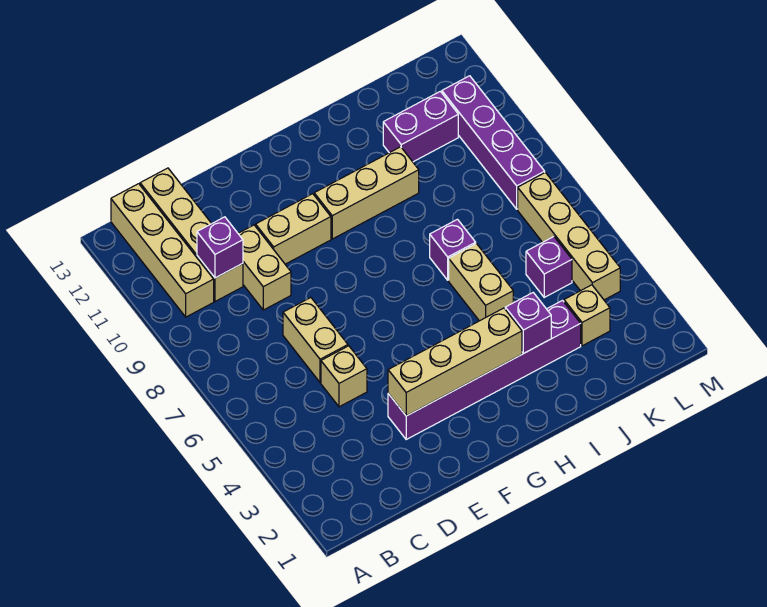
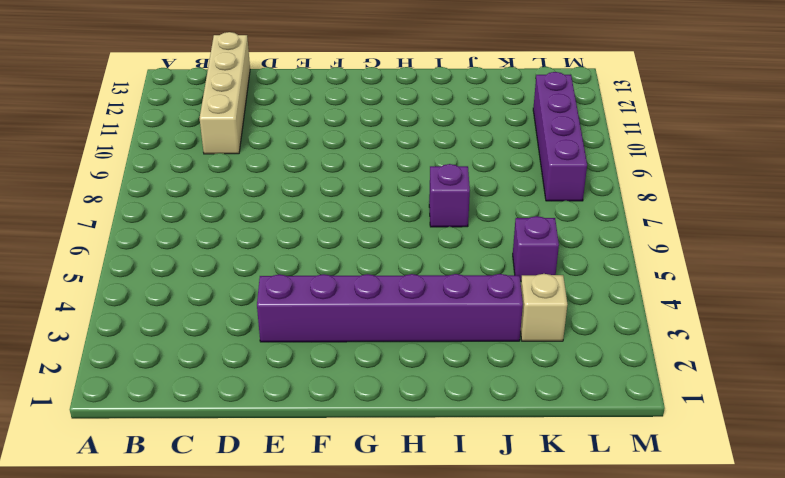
none -> tan brick B10:B13 level 1
none -> tan brick D5 level 1
none -> tan brick D6:D7 level 1

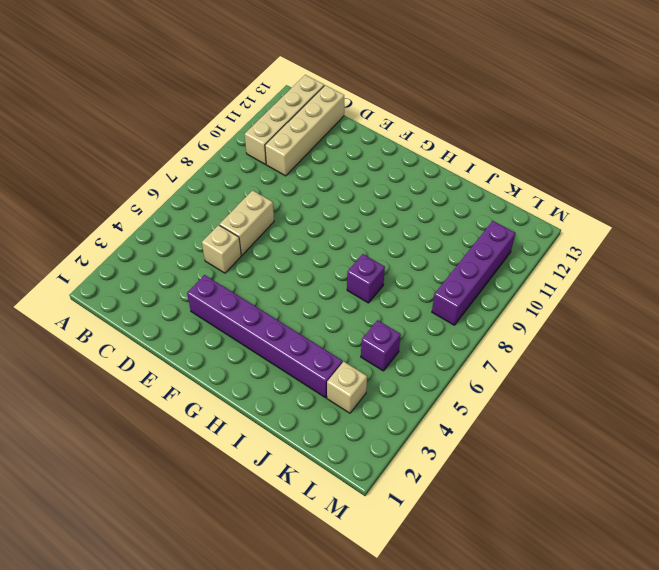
none -> tan brick D9:D10 level 1
none -> tan brick E10:F10 level 1
none -> tan brick G10:I10 level 1

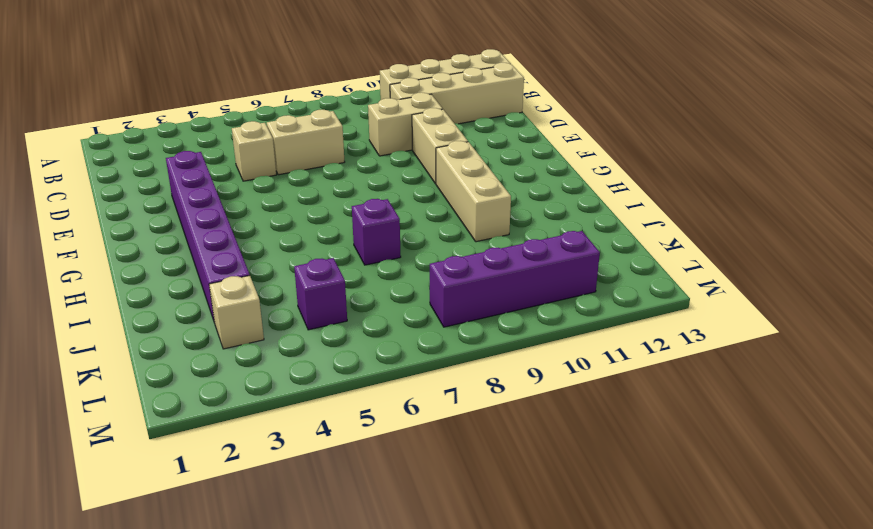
none -> tan brick I5:I6 level 1
none -> purple brick J11:K11 level 1
none -> tan brick L4:L7 level 1

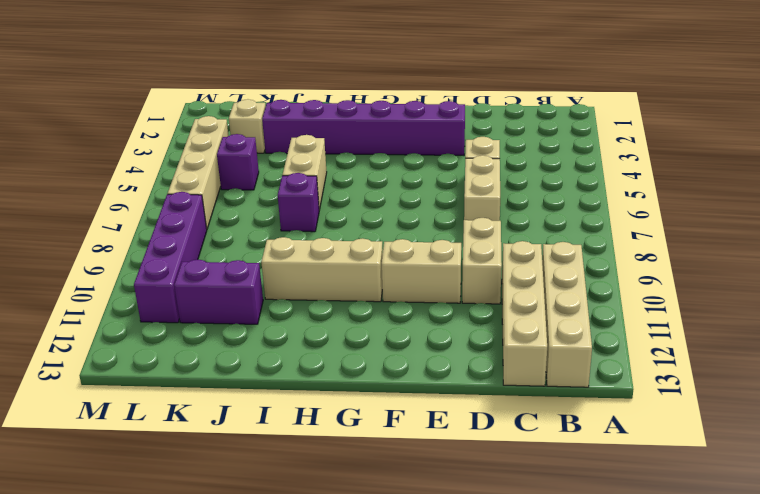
none -> purple brick C10 level 2
none -> tan brick E3:H3 level 2
none -> purple brick I3 level 2

